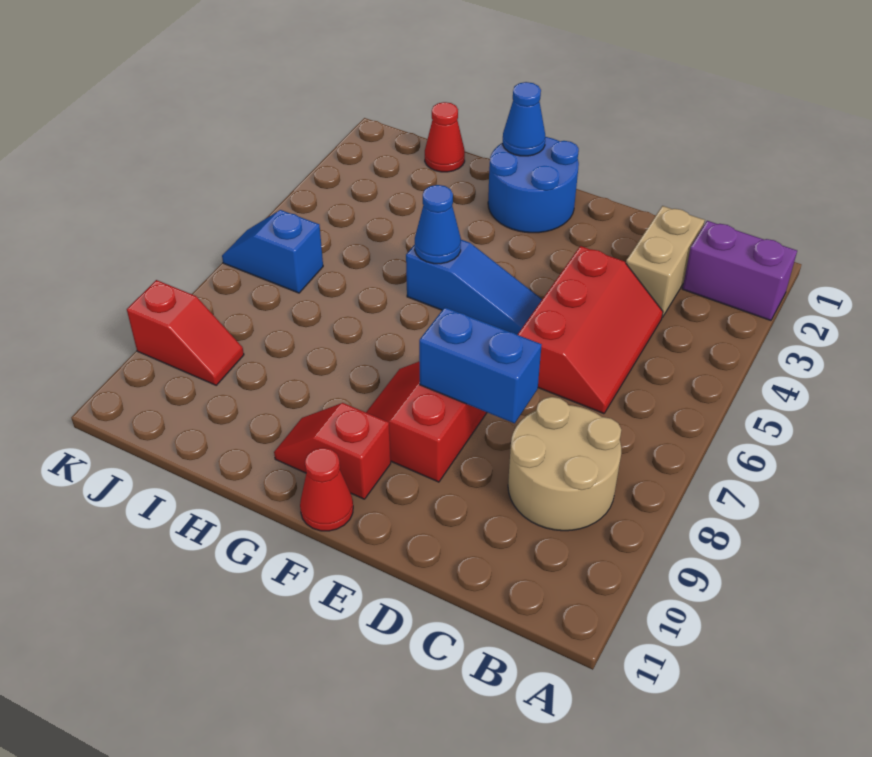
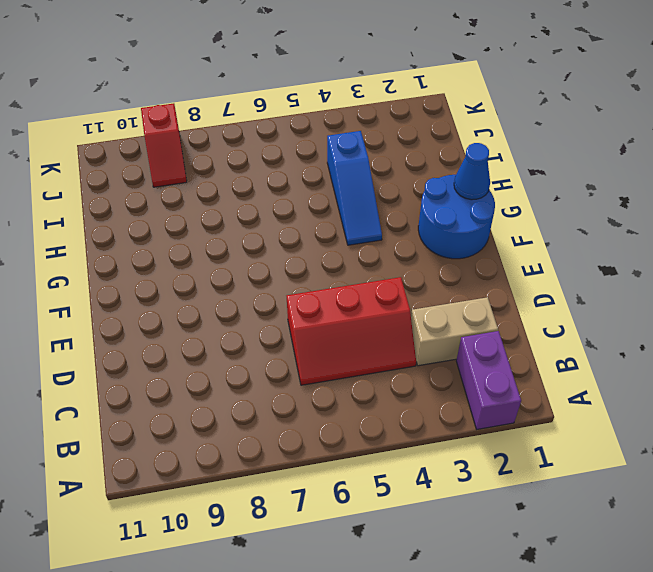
blue slope G4:I4 level 1 top I -> blue slope E5:G5 level 1 top G
none -> tan round brick B8:C9 level 1
none -> red slope E8:F9 level 1 top E
none -> red slope F10:G10 level 1 top F

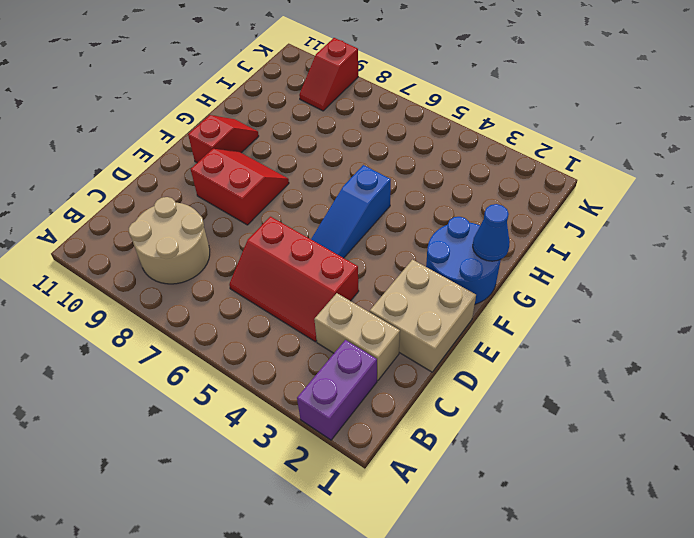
tan brick D1:E2 level 1 -> none
none -> red cone F11 level 1
none -> red cone I1 level 1
none -> blue slope J6:K6 level 1 top J

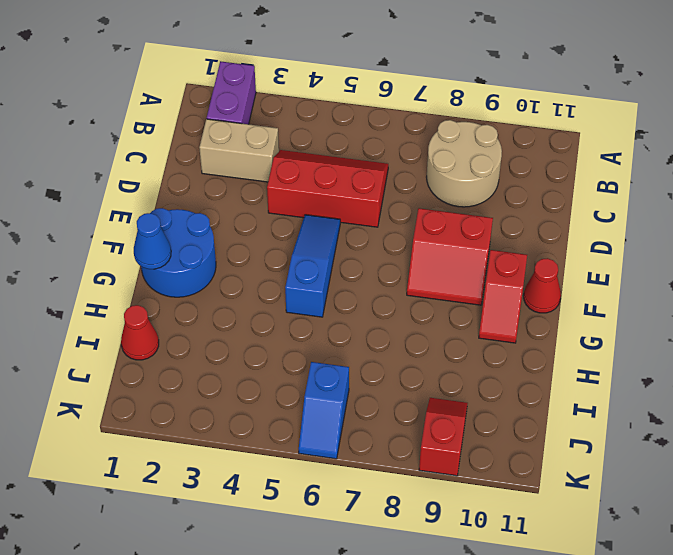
none -> blue brick D8:E8 level 2
none -> blue cone G5 level 2

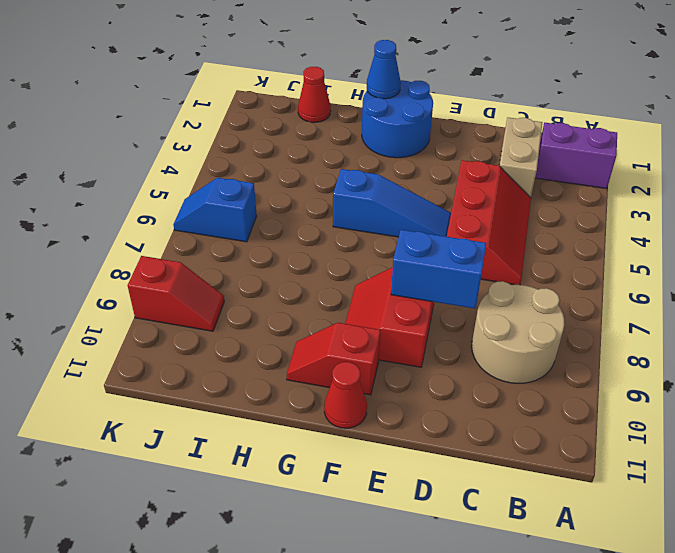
none -> blue cone G5 level 2

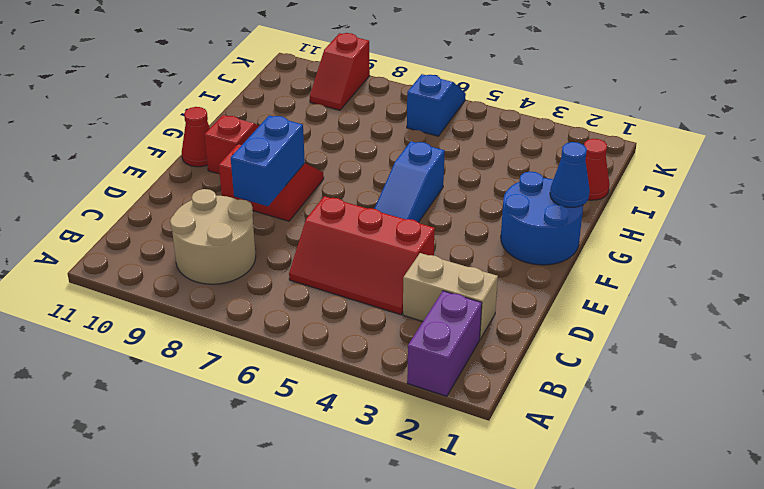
none -> blue cone G5 level 2

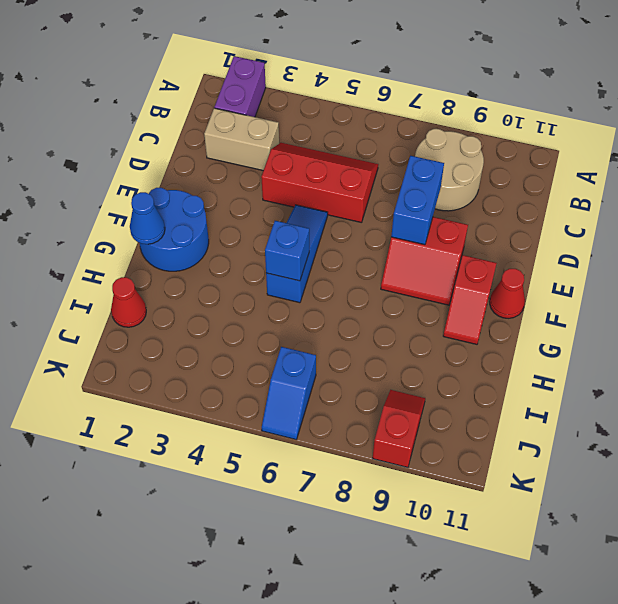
blue brick G5 level 2 -> blue cone G5 level 2

